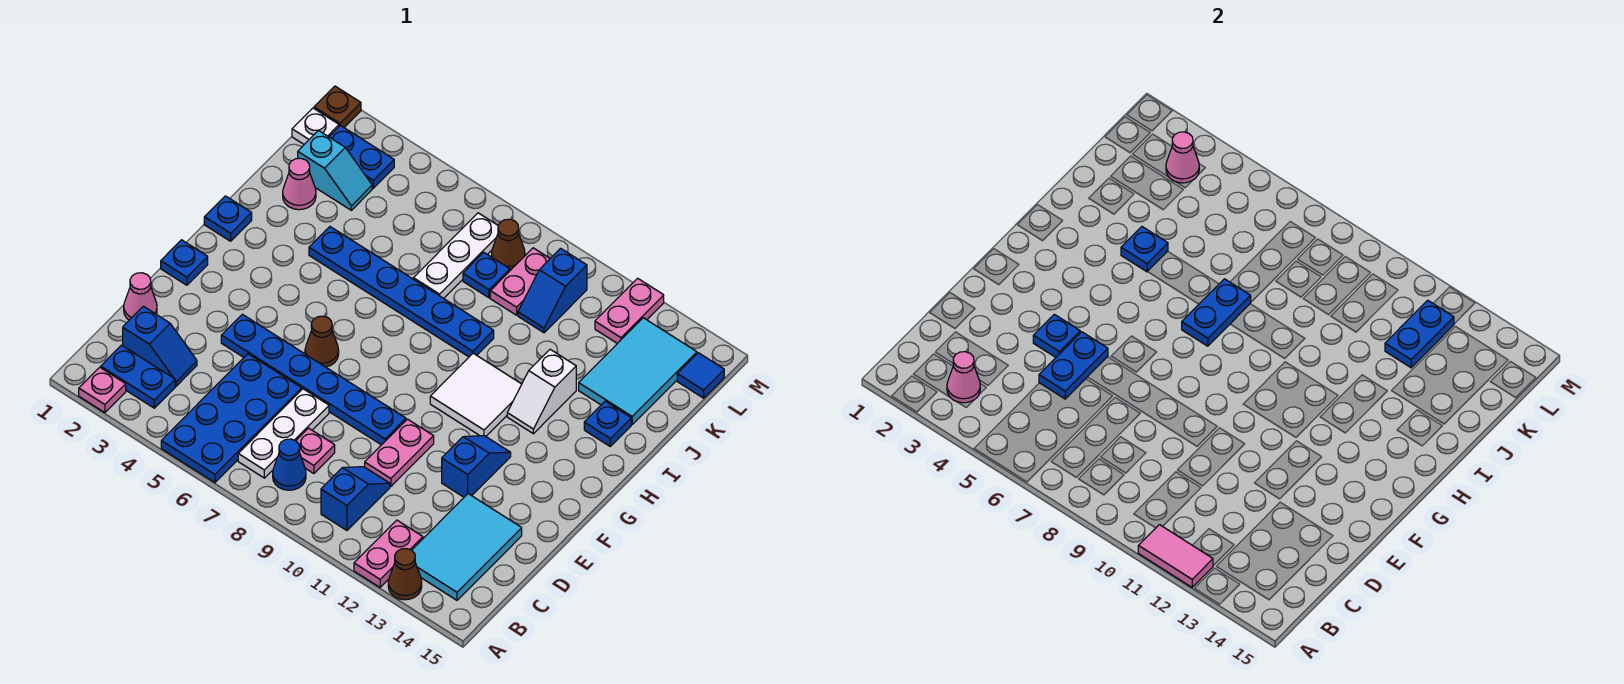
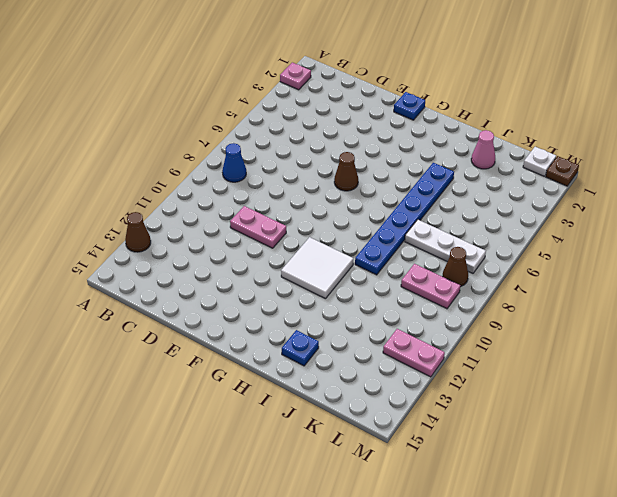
none -> blue plate A5:D6 level 1
none -> pink plate A12:B12 level 1
none -> blue plate B2:B3 level 1
none -> white plate B7:D7 level 1

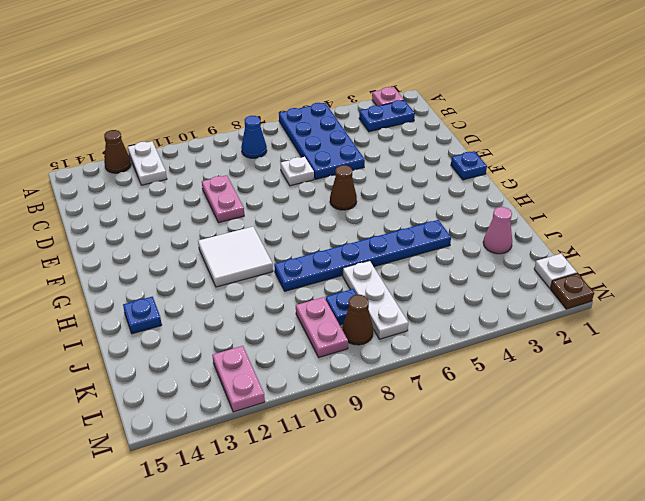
white plate A12:B12 level 1 -> pink plate A12:B12 level 1
white plate D7 level 1 -> white plate B7:D7 level 1
none -> blue slope B10:C10 level 1 top B
none -> cyan tile B13:D14 level 1
none -> blue slope C2:C3 level 1 top 2
none -> pink plate C8 level 1

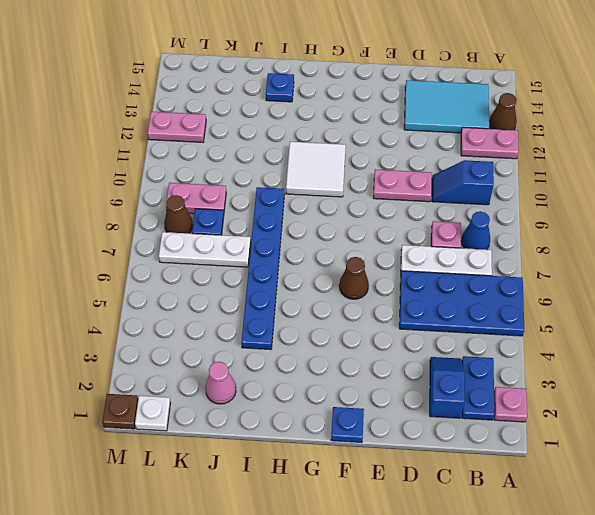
none -> pink cone D1 level 1
none -> blue plate E4:E9 level 1
none -> blue slope E12:F12 level 1 top E
none -> blue plate H1 level 1

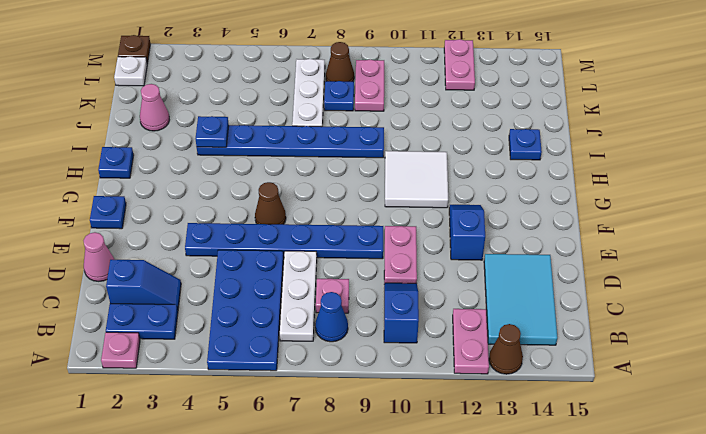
none -> white slope H12:I12 level 1 top I
none -> cyan tile J13:L14 level 1
none -> cyan slope K2:K3 level 1 top 2
none -> blue slope K10:L10 level 1 top L

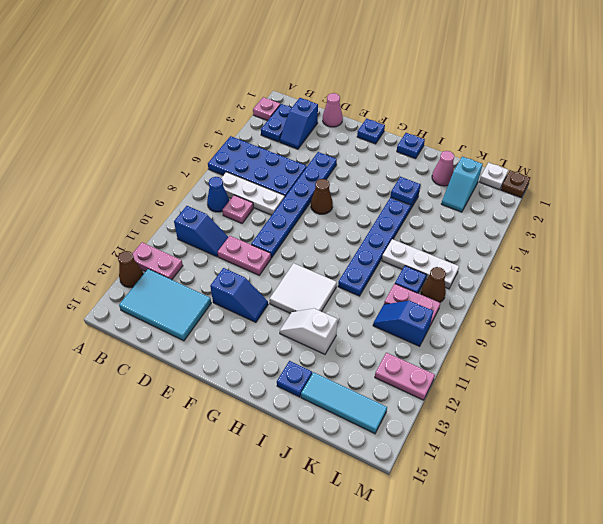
cyan tile J14:L14 level 1 -> cyan tile J13:L14 level 1
none -> blue plate L2:L3 level 1
none -> blue tile L15 level 1
none -> pink tile A11:A12 level 2
none -> pink cone B3 level 2

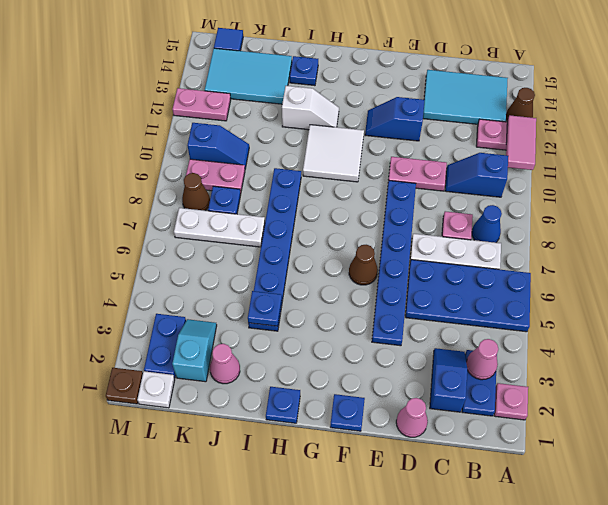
none -> blue plate D5:E5 level 2
none -> blue plate E4 level 2
none -> blue plate H7:I7 level 2
none -> blue plate K12:L12 level 2

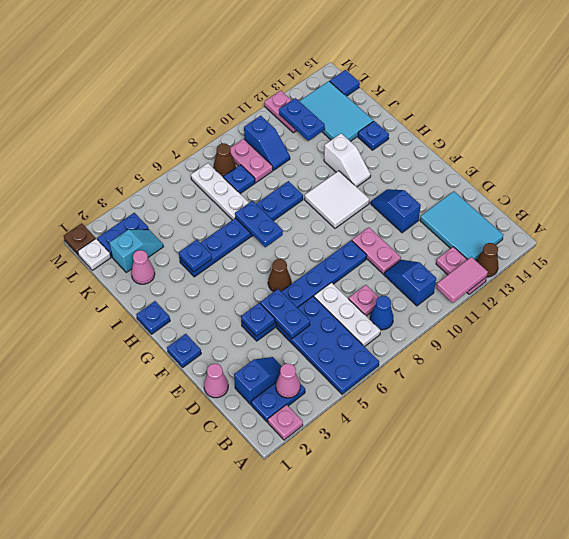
none -> pink cone L3 level 2

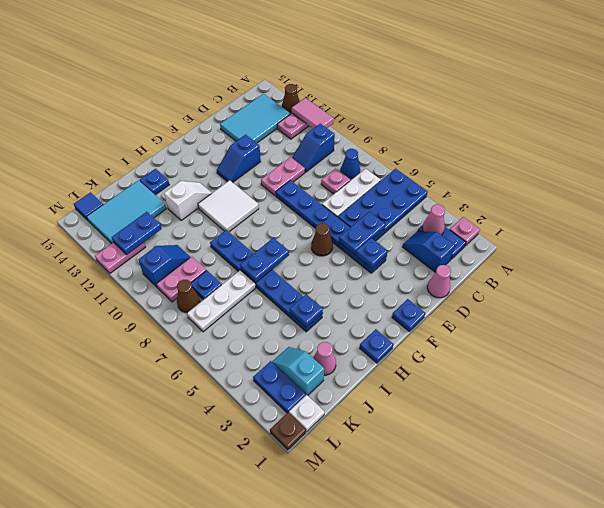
none -> pink cone L3 level 2

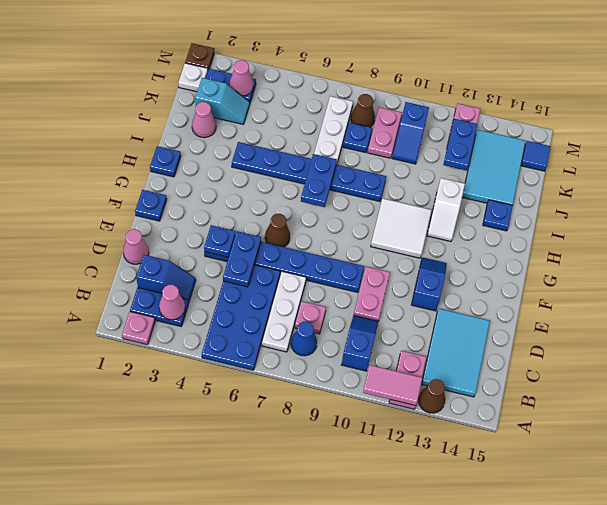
none -> blue plate I4 level 2

